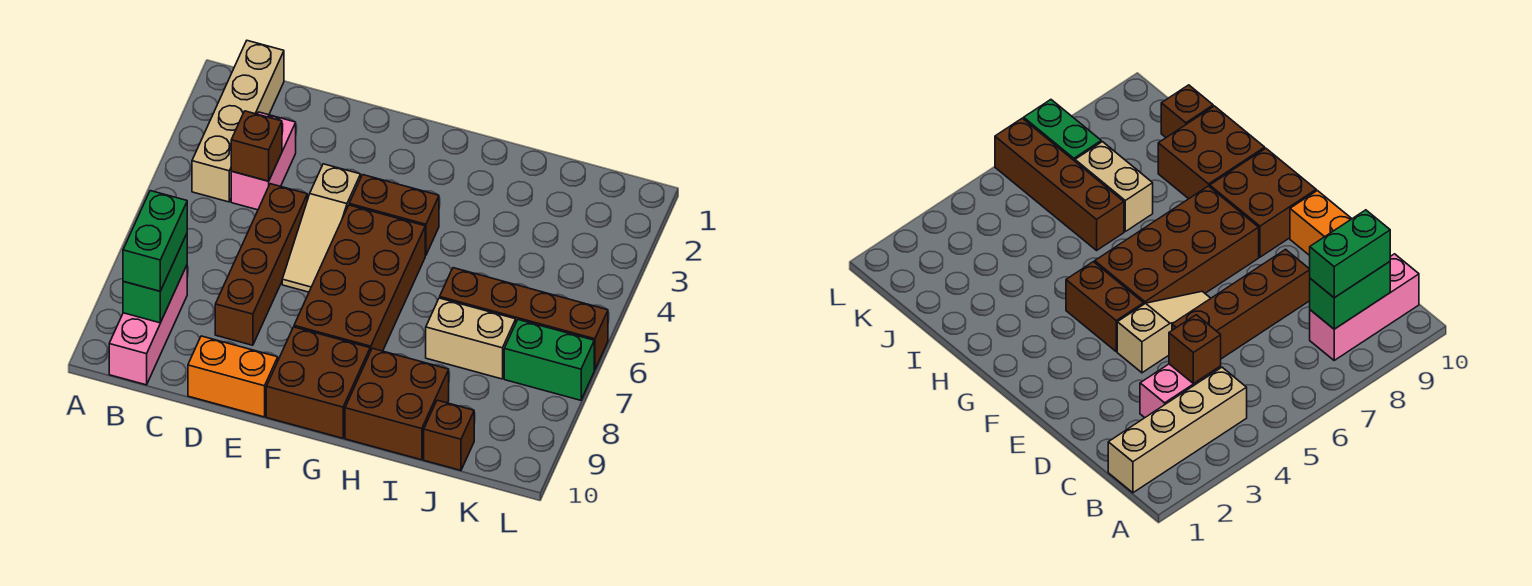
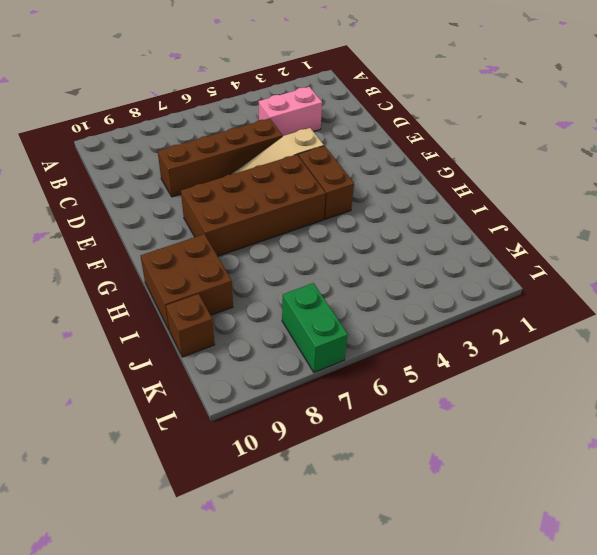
none -> tan brick B1:B4 level 1
none -> pink brick B8:B10 level 1
none -> orange brick D10:E10 level 1

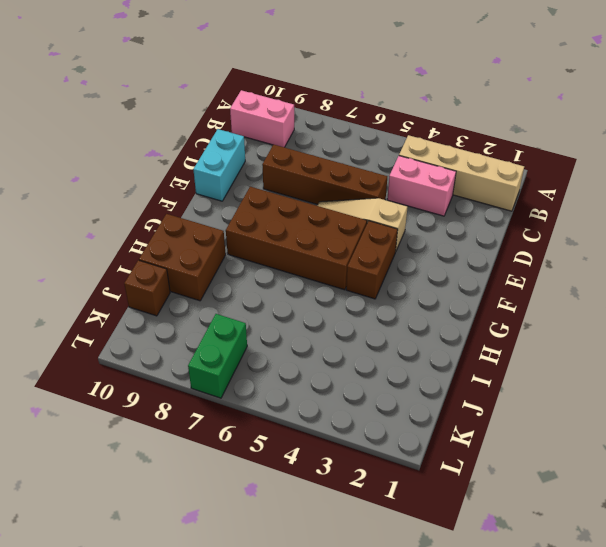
pink brick B9:B10 level 1 -> pink brick B8:B10 level 1
cyan brick D10:E10 level 1 -> orange brick D10:E10 level 1
none -> brown brick F9:G10 level 1
none -> brown brick I6:L6 level 1
none -> tan brick I7:J7 level 1

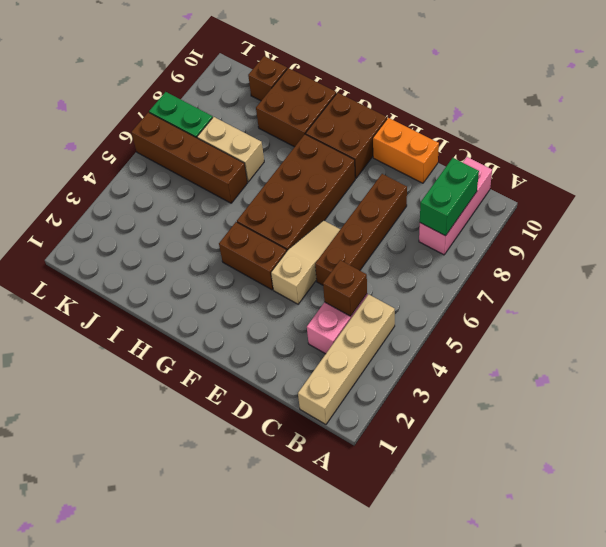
none -> green brick B8:B9 level 3

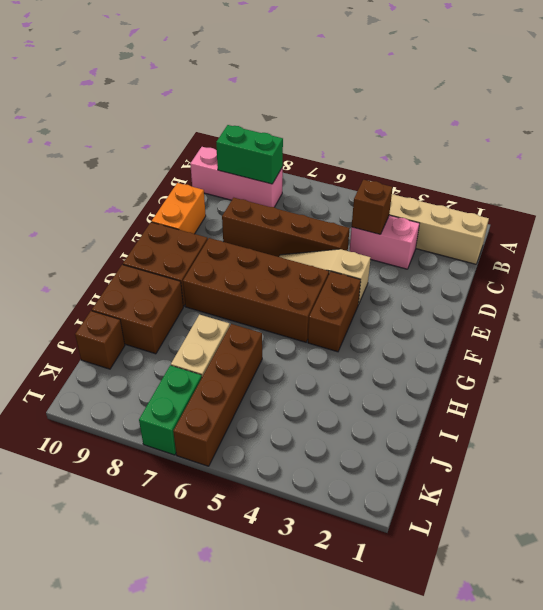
none -> green brick B8:B9 level 3

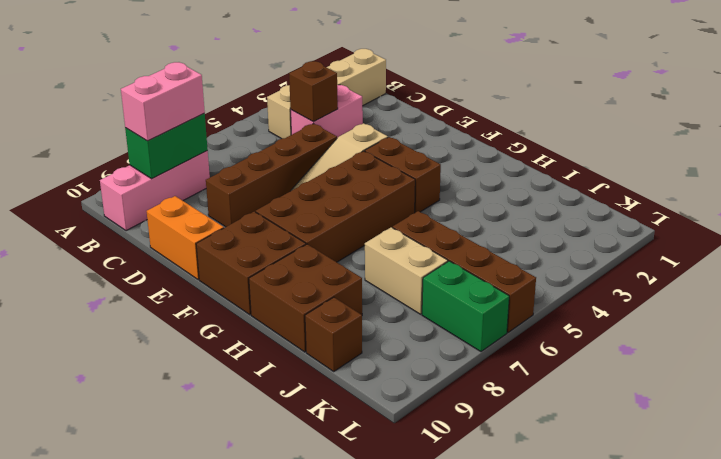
pink brick B8:B9 level 3 -> green brick B8:B9 level 3

